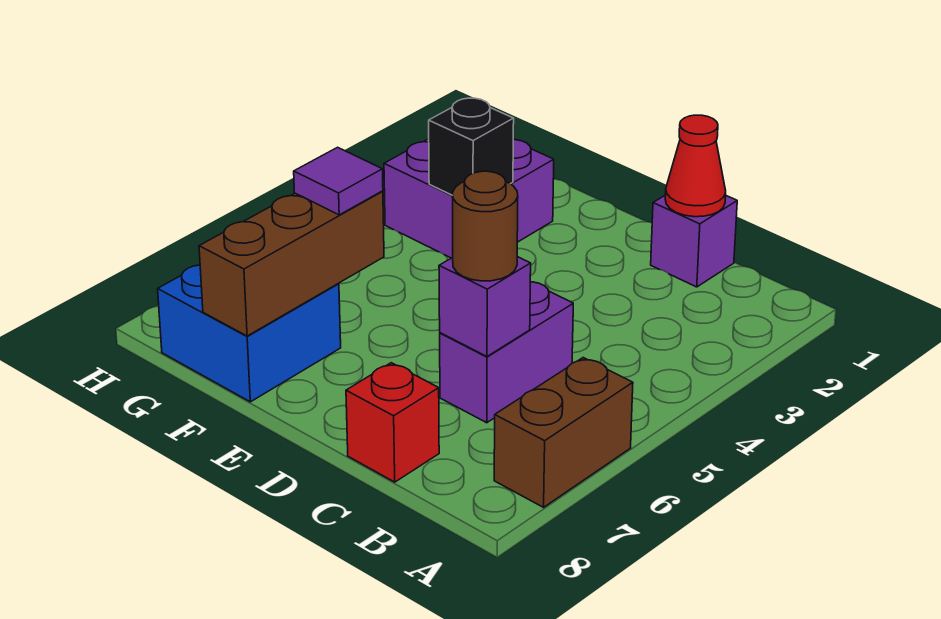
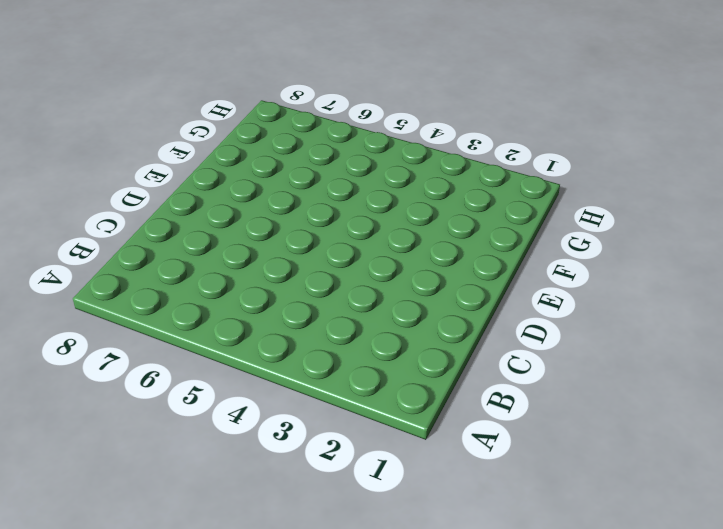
none -> brown brick A6:A7 level 1
none -> purple brick C1 level 1
none -> purple brick C5:C6 level 1

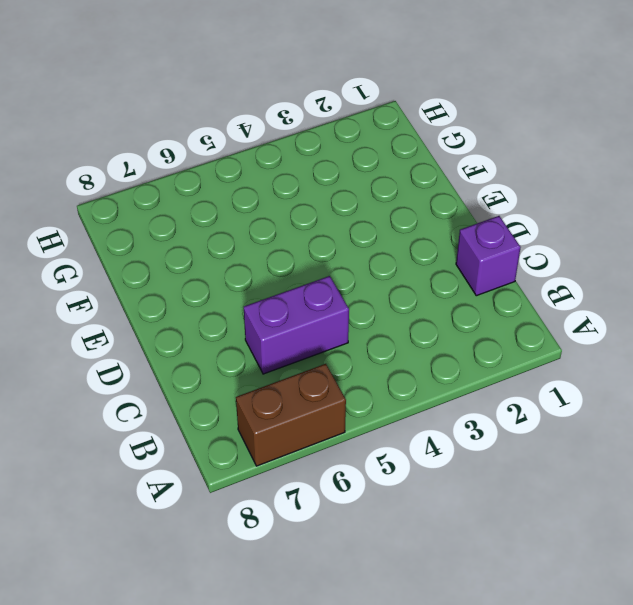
none -> red brick C8 level 1
none -> purple brick F2:G3 level 1
none -> blue brick F7:G8 level 1

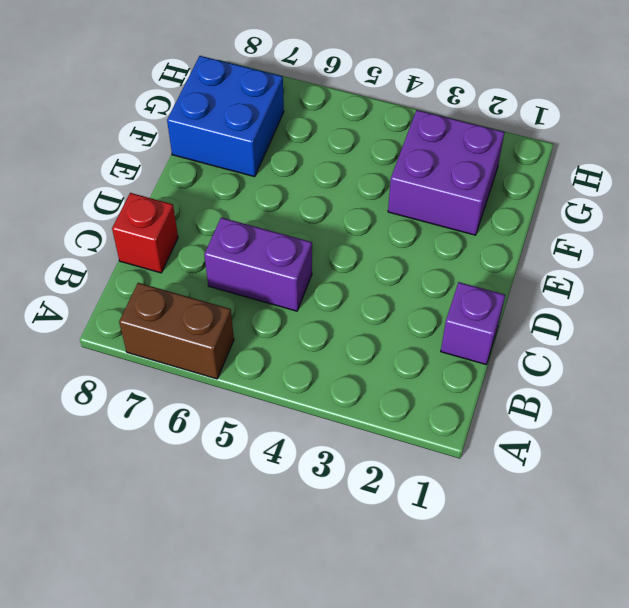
none -> red cone C1 level 2
none -> purple brick C6 level 2
none -> black brick F3 level 2

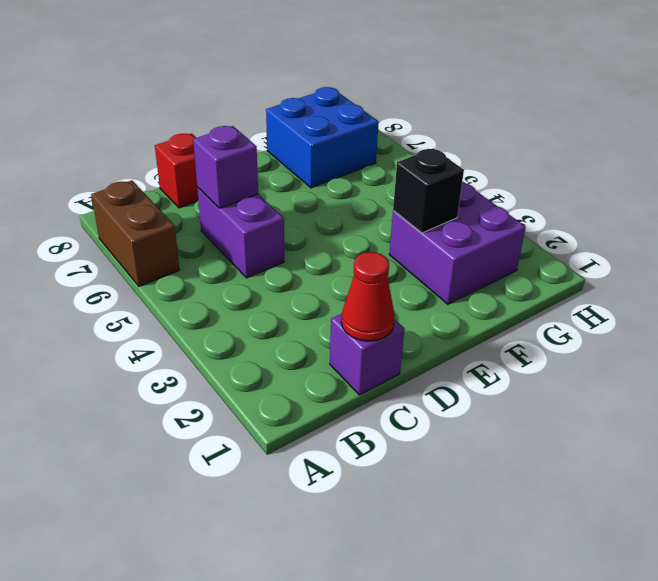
none -> brown brick F6:F8 level 2
none -> brown round brick C6 level 3
none -> purple tile F6 level 3

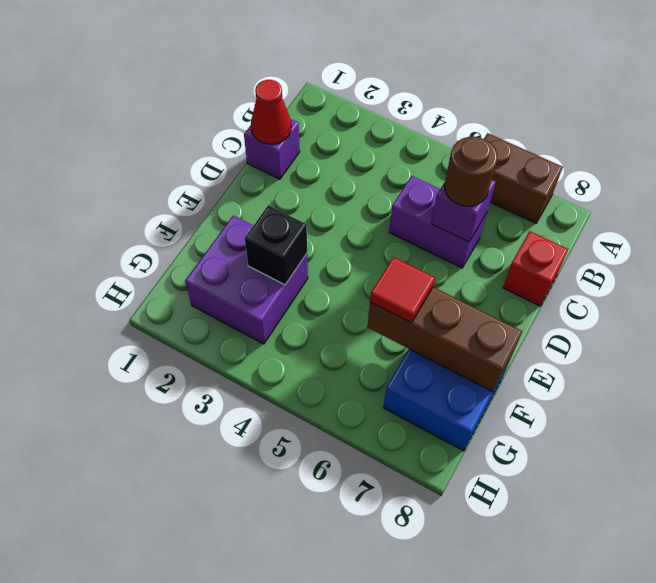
red tile F6 level 3 -> purple tile F6 level 3

